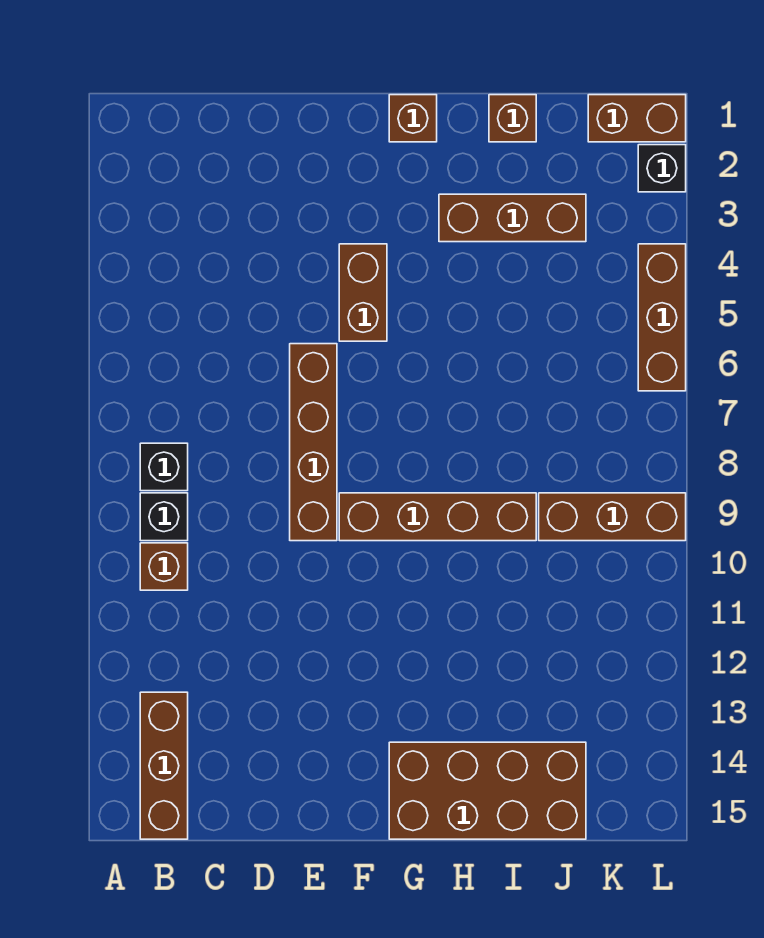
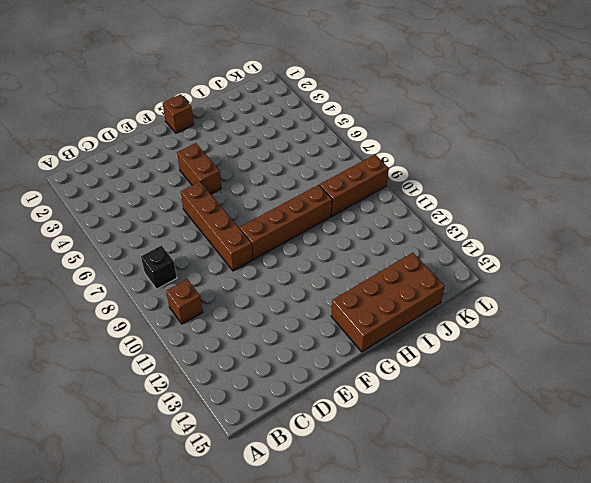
none -> black brick B9 level 1
none -> brown brick B13:B15 level 1
none -> brown brick H3:J3 level 1

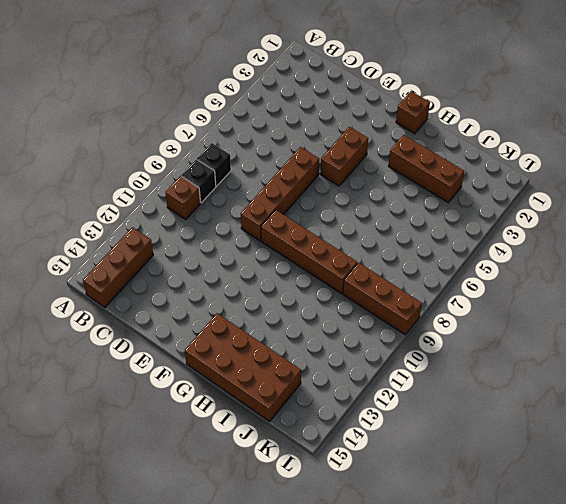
none -> brown brick I1 level 1
none -> brown brick K1:L1 level 1
none -> black brick L2 level 1

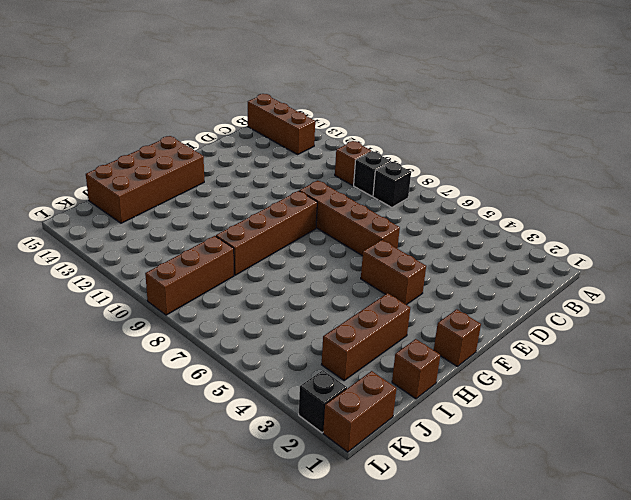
none -> brown brick L4:L6 level 1

